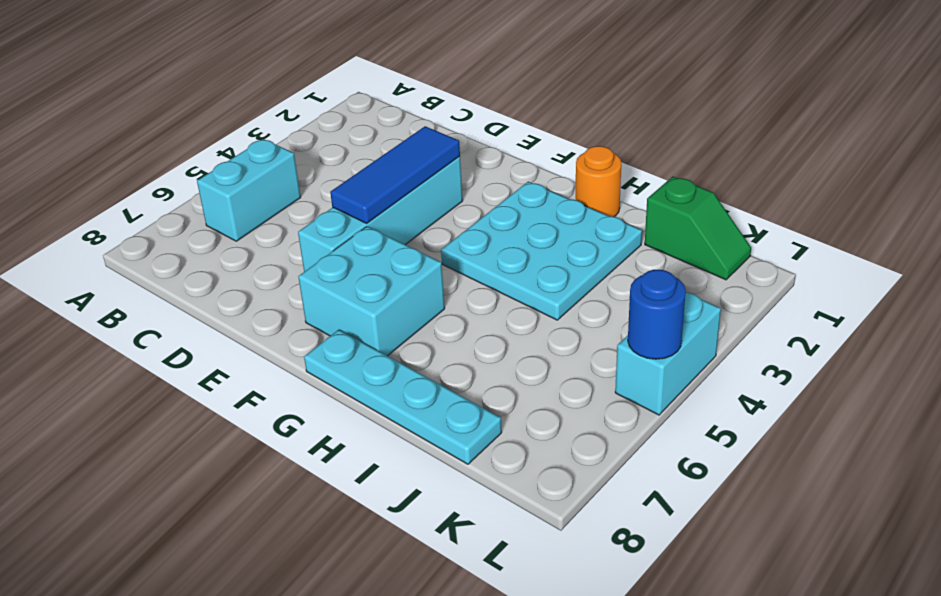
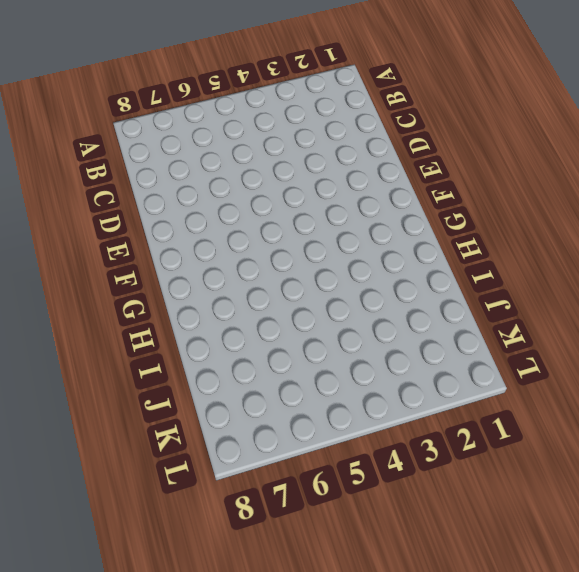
none -> cyan brick B5:B6 level 1
none -> cyan brick E3:E6 level 1

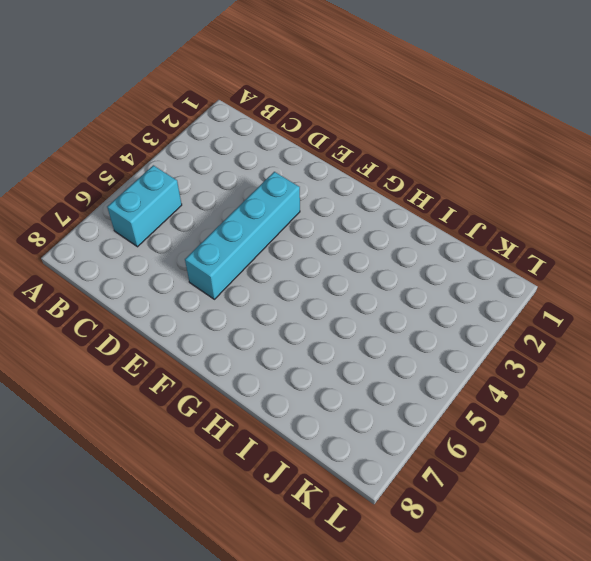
none -> cyan brick F6:G7 level 1
none -> cyan plate G2:I4 level 1

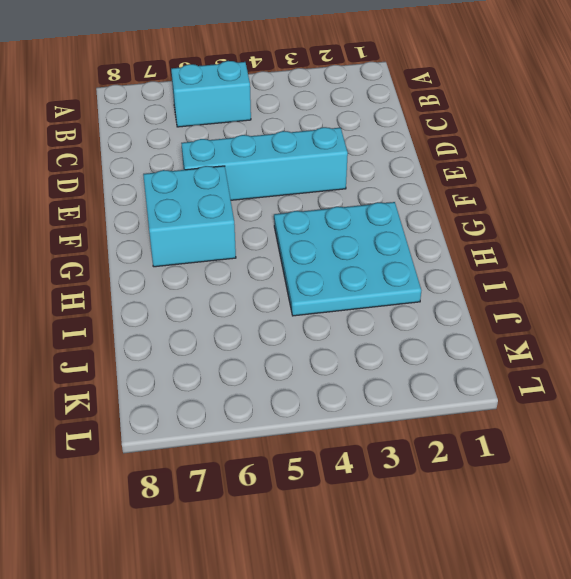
none -> cyan plate G8:J8 level 1
none -> orange round brick H1 level 1

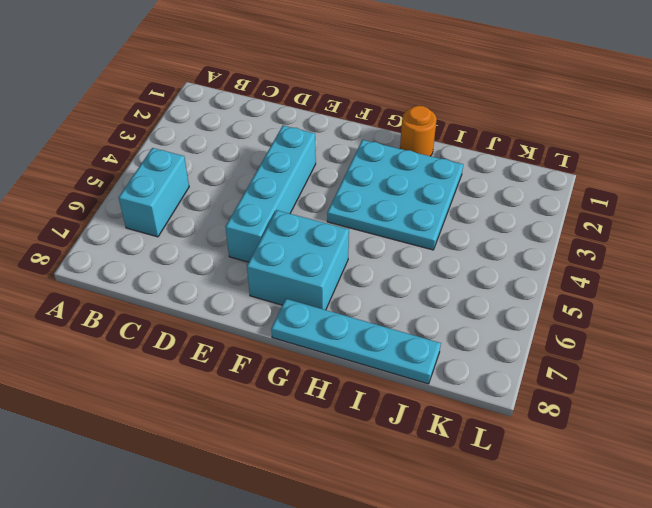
none -> green slope J1:K1 level 1 top J
none -> cyan brick L4:L5 level 1

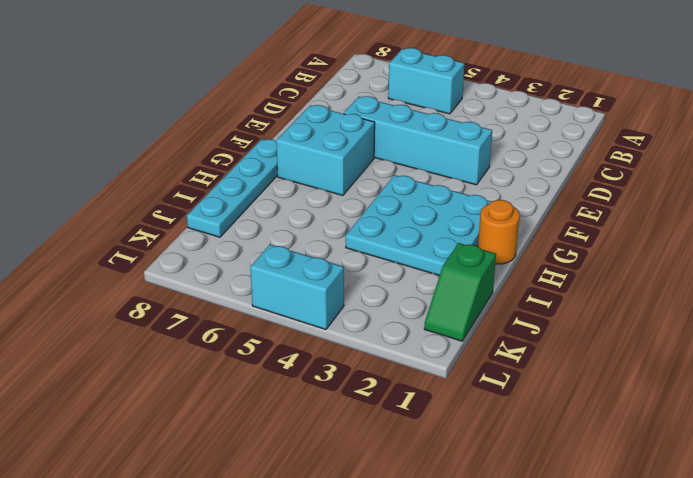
none -> blue tile E3:E5 level 2
none -> blue round brick L5 level 2

